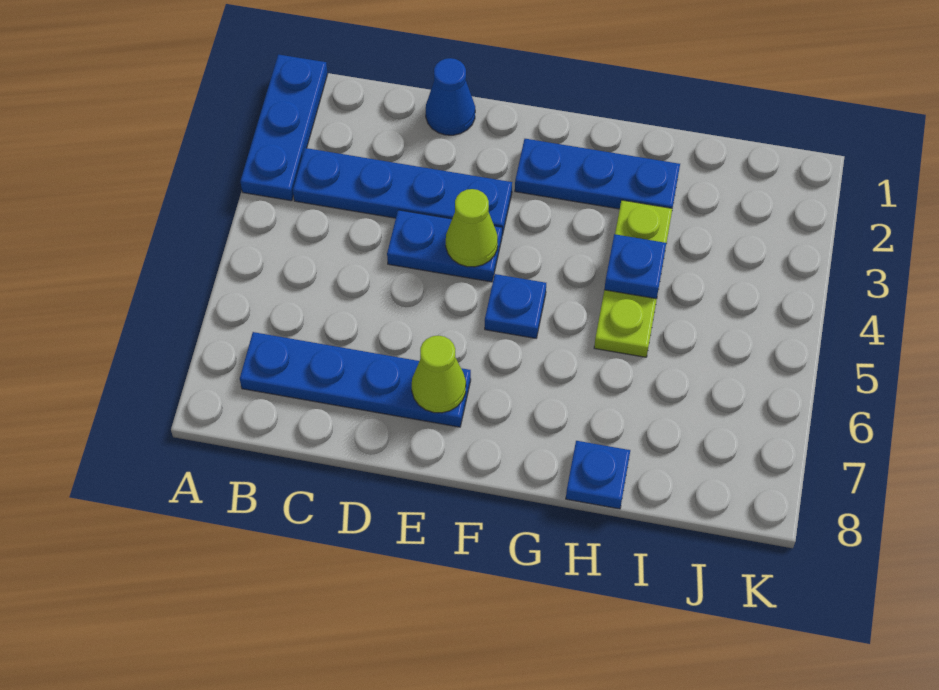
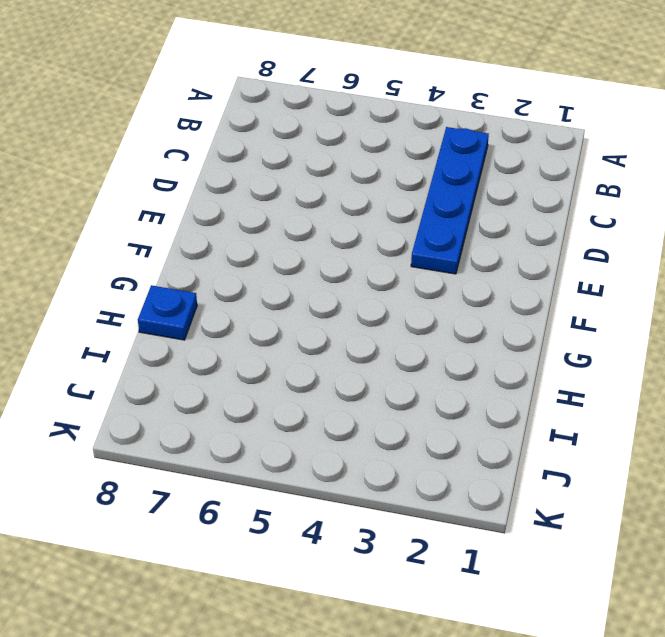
none -> blue plate A1:A3 level 1
none -> blue plate B7:E7 level 1
none -> blue cone D1 level 1

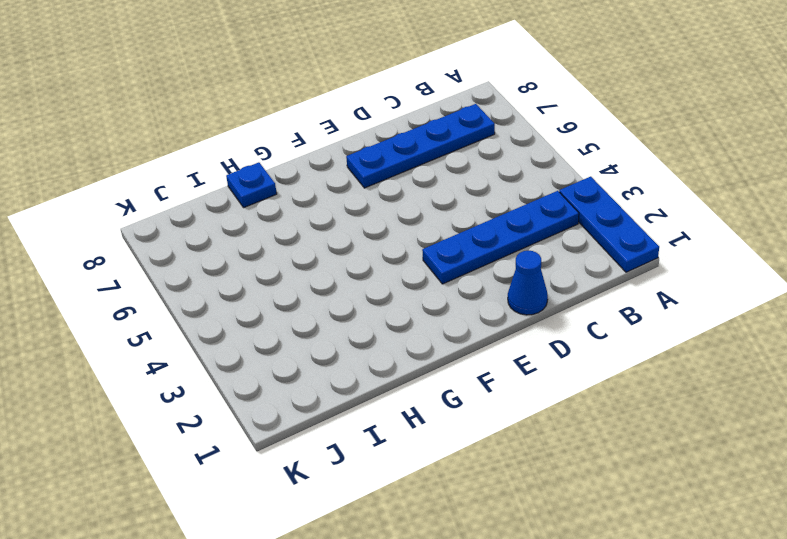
none -> blue plate D4:E4 level 1
none -> blue plate F2:H2 level 1
none -> blue plate F5 level 1

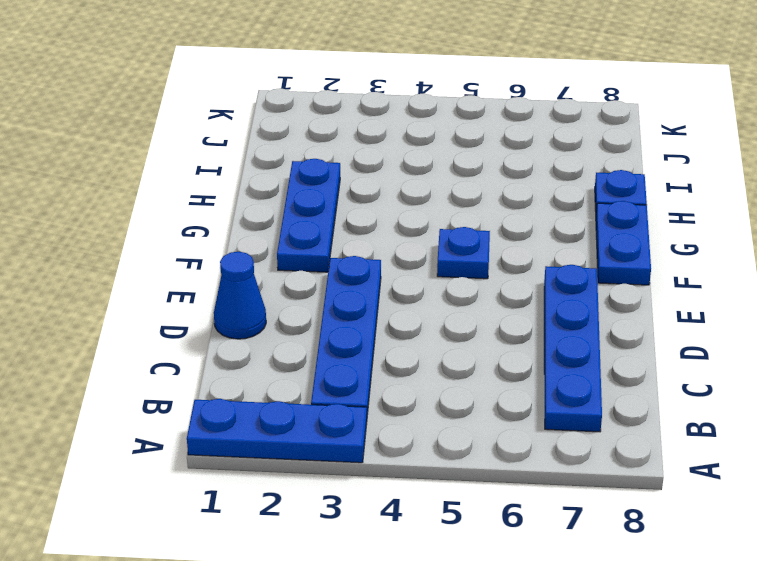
blue plate F8:G8 level 1 -> blue plate D4:E4 level 1
none -> lime plate H3:H5 level 1
none -> lime cone E4 level 2
none -> lime cone E7 level 2

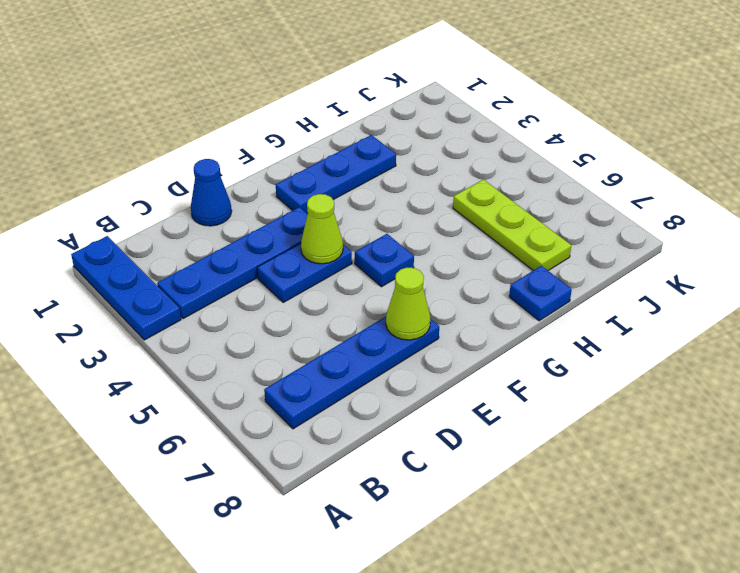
lime plate I5:I7 level 1 -> lime plate H3:H5 level 1
none -> blue plate H4 level 2

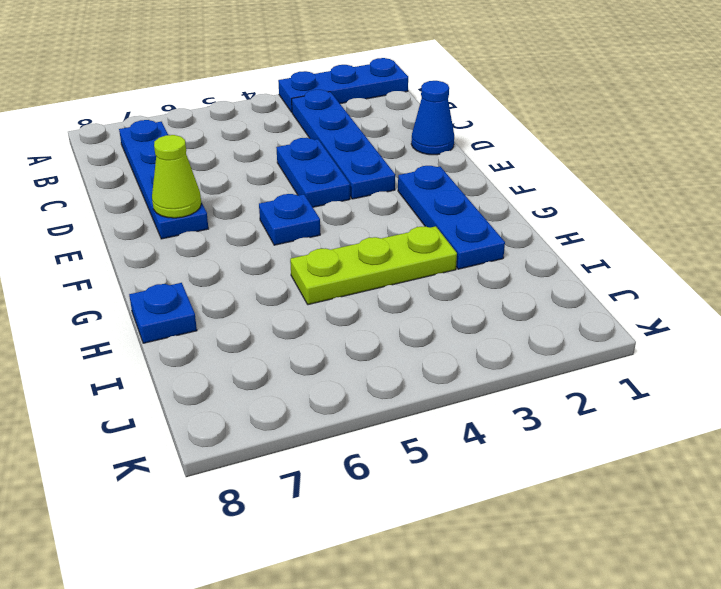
none -> lime cone E4 level 2
none -> blue plate H4 level 2

